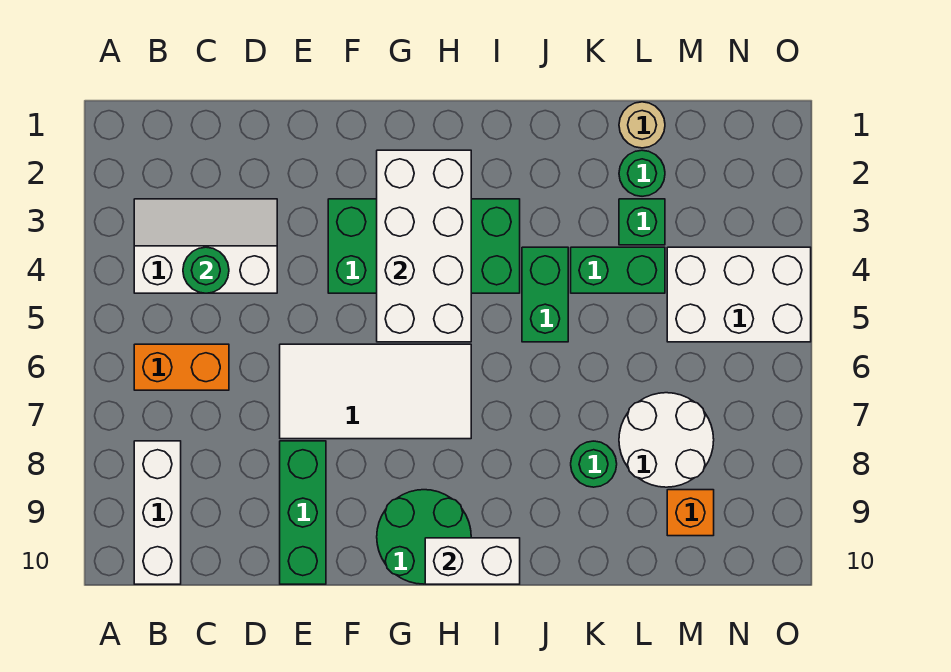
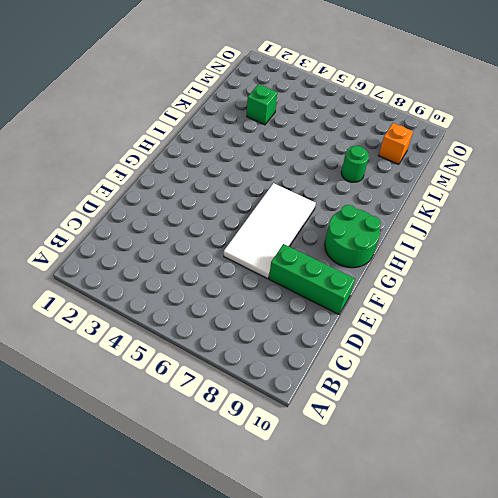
none -> white slope B3:D4 level 1 top 4
none -> orange brick B6:C6 level 1
none -> white brick B8:B10 level 1

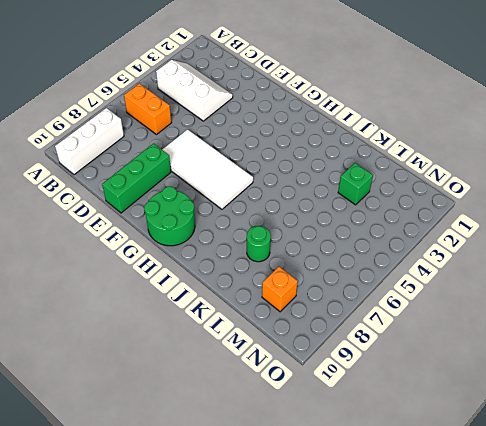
none -> green brick F3:I4 level 1
none -> green brick J4:J5 level 1
none -> green brick K4:L4 level 1

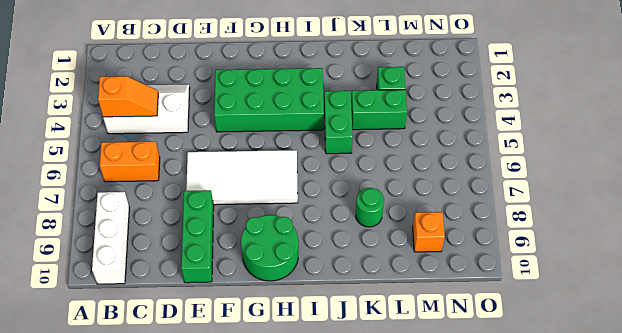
orange slope B4:C4 level 2 top B -> green round brick C4 level 2
none -> tan round brick L1 level 1
none -> green round brick L2 level 1
none -> white round brick L7:M8 level 1

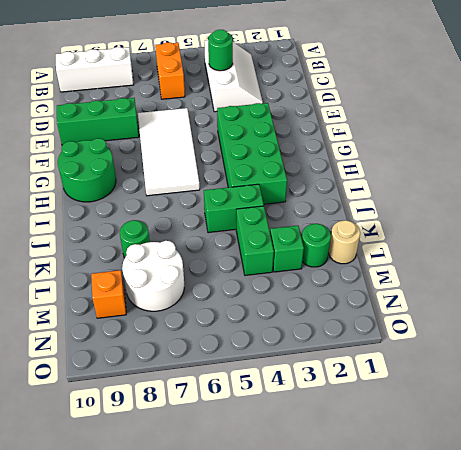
none -> white brick M4:O5 level 1
none -> white brick G2:H5 level 2
none -> white brick H10:I10 level 2

